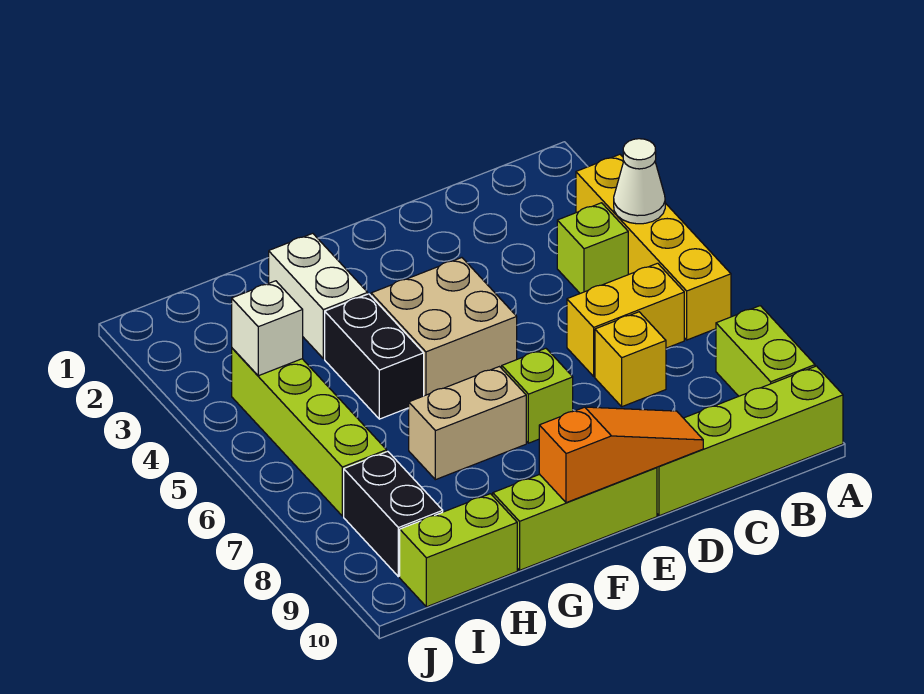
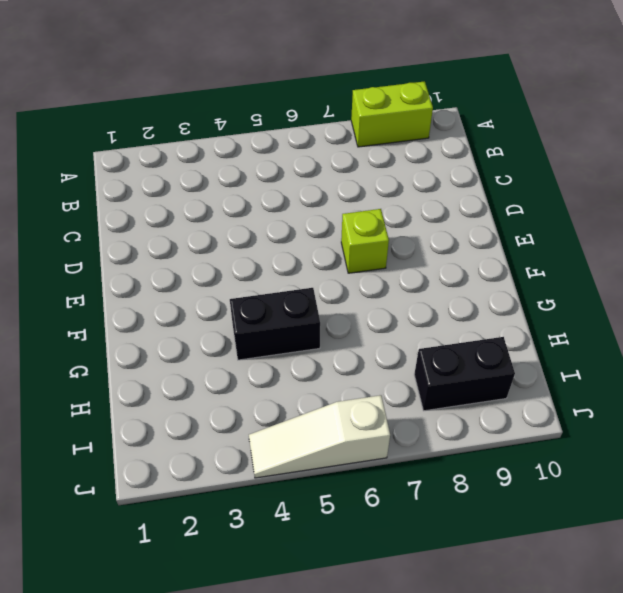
white slope J4:J6 level 1 top 6 -> none
none -> yellow brick A3:A6 level 1
none -> lime brick A10:D10 level 1
none -> lime brick B4 level 1

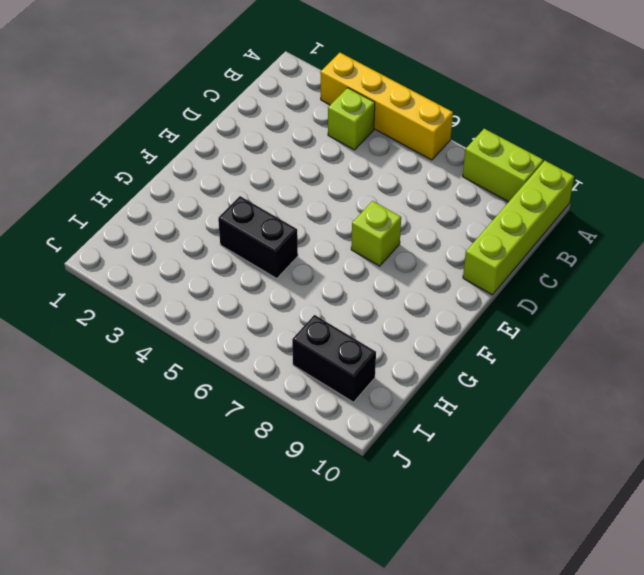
none -> yellow brick B6:C6 level 1
none -> yellow brick C7 level 1
none -> tan brick E4:F5 level 1

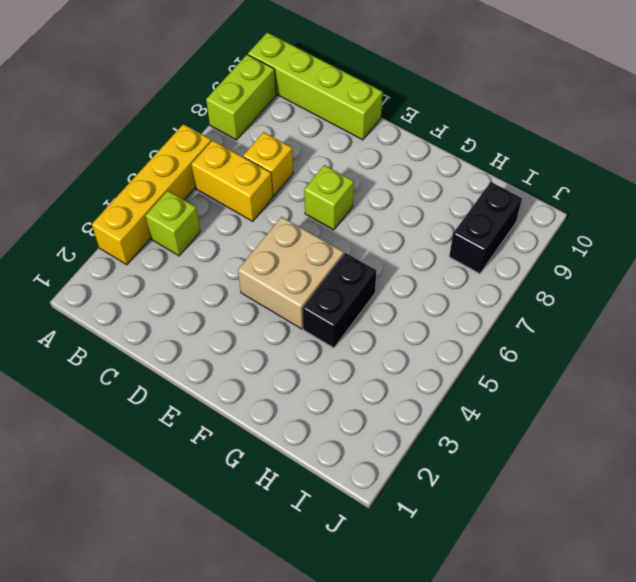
none -> lime brick E10:G10 level 1
none -> tan brick F7:G7 level 1
none -> white brick G2:G3 level 1

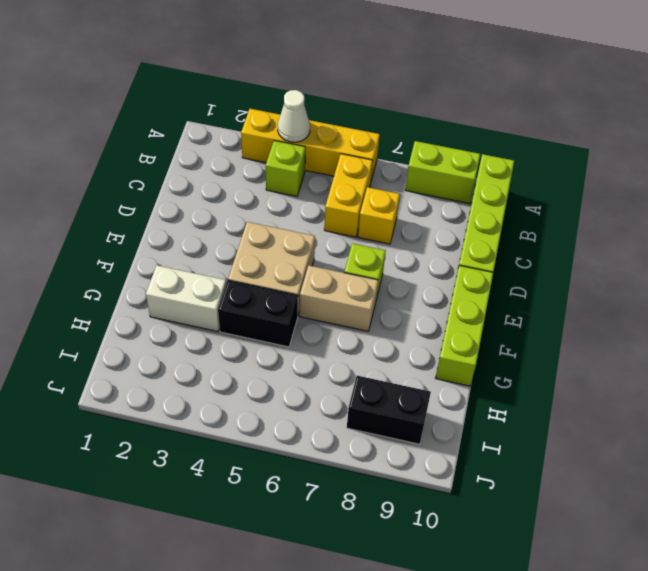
tan brick F6:F7 level 1 -> tan brick F7:G7 level 1
none -> lime brick H10:I10 level 1
none -> lime brick I4:I7 level 1
none -> orange slope D10:F10 level 2 top F

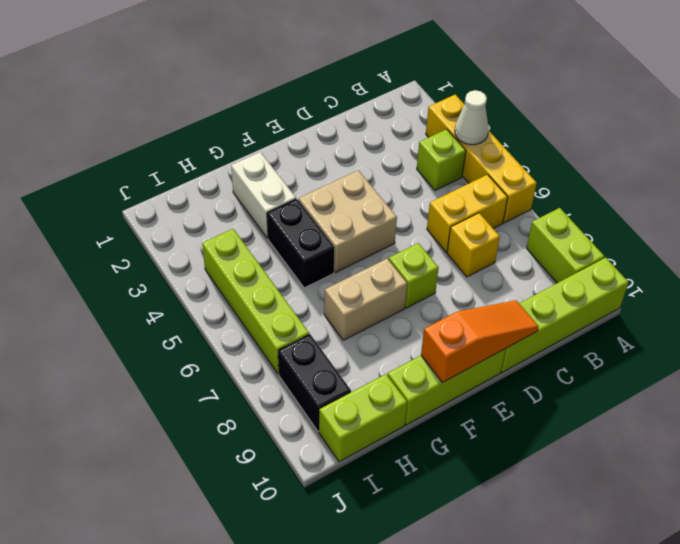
none -> white brick I4 level 2

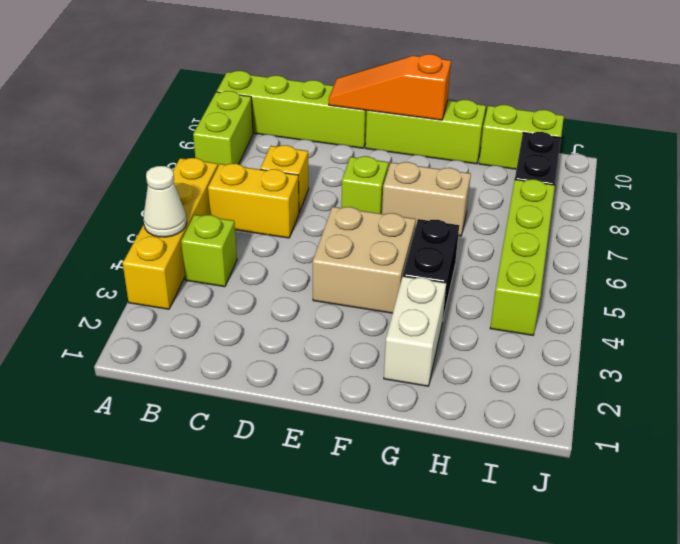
none -> white brick I4 level 2

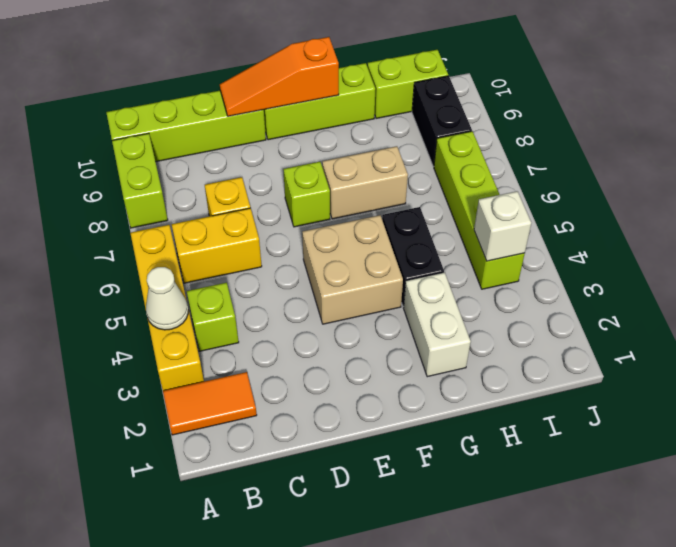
orange tile A2:B2 level 1 -> none

